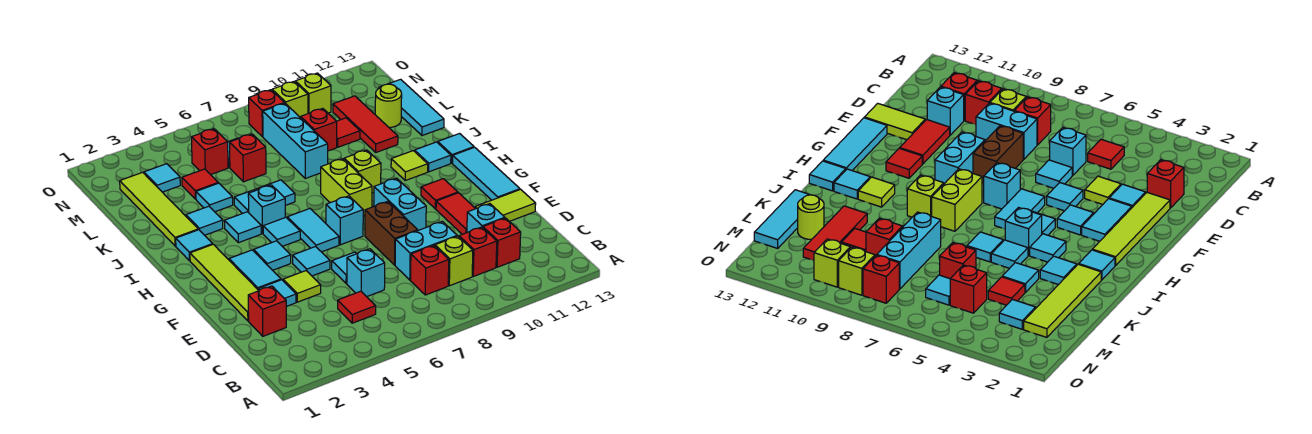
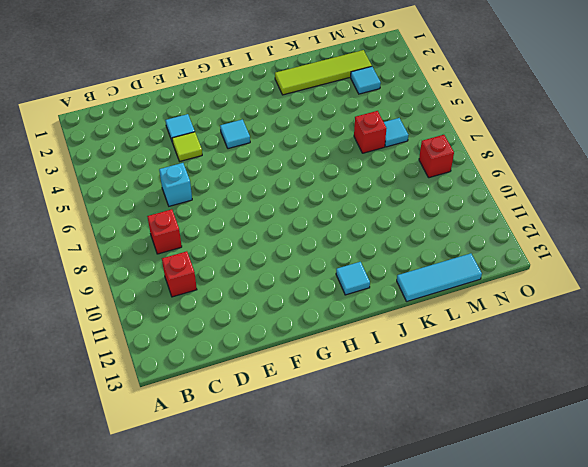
none -> red tile C5 level 1
none -> lime brick C9 level 1
none -> red brick C11 level 1
none -> red brick D2 level 1

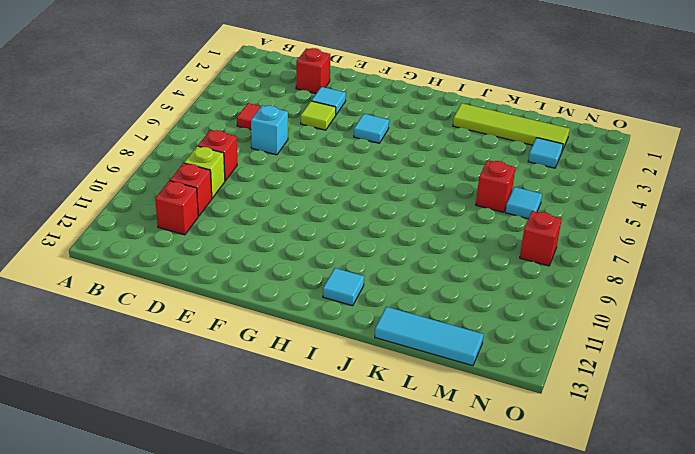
none -> cyan brick D8:D9 level 1
none -> cyan brick D11 level 1
none -> lime tile E2:H2 level 1
none -> cyan tile E6 level 1

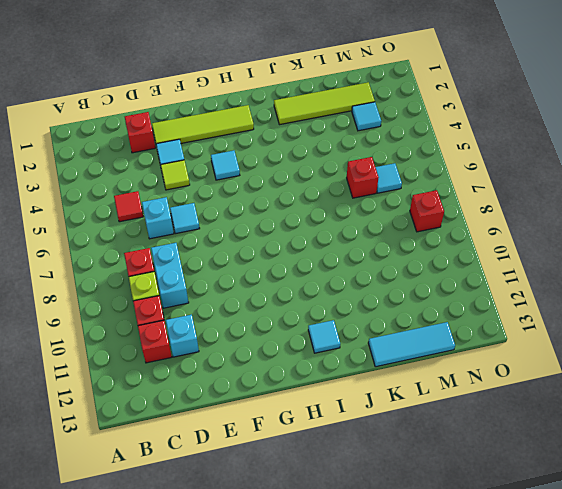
none -> brown brick E8:F8 level 1
none -> red tile E11:F11 level 1
none -> lime tile E12:E13 level 1
none -> cyan tile F3:G3 level 1

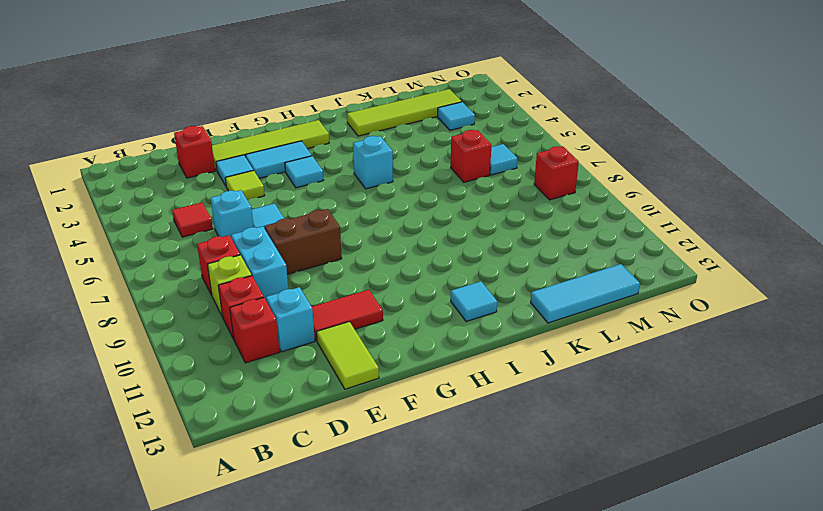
none -> cyan tile F5 level 1
none -> cyan brick F9:G9 level 1
none -> cyan tile F13:H13 level 1
none -> cyan tile G6:H6 level 1

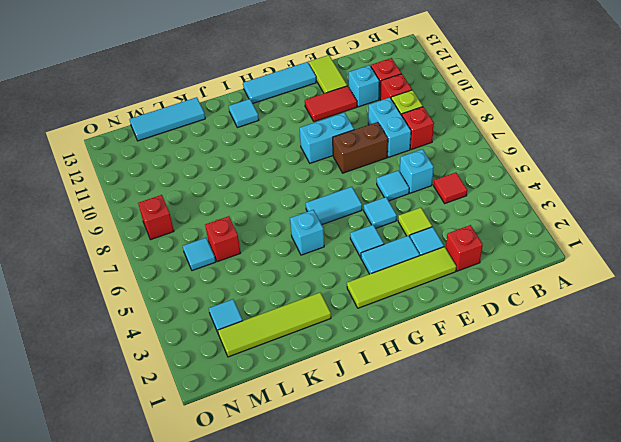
none -> cyan brick G7 level 1
none -> red tile G11 level 1
none -> cyan tile H5 level 1
none -> lime brick H8:I8 level 1

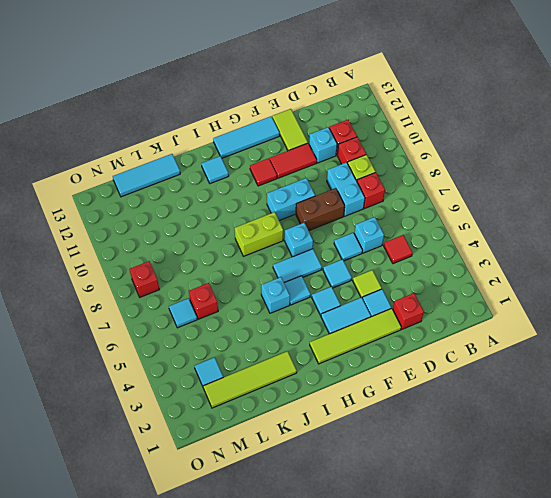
none -> cyan tile I2 level 1
none -> cyan tile I4 level 1
none -> lime brick I9 level 1
none -> lime tile I11 level 1

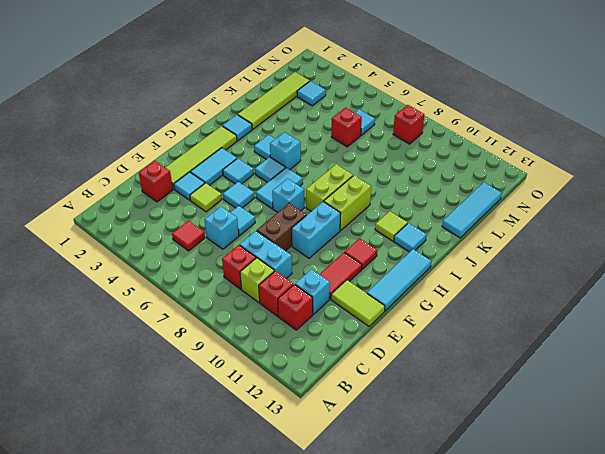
lime brick H9:I9 level 1 -> lime brick I9 level 1
none -> cyan tile I13 level 1
none -> cyan tile J3 level 1
none -> cyan tile J5 level 1
none -> cyan tile J6 level 1

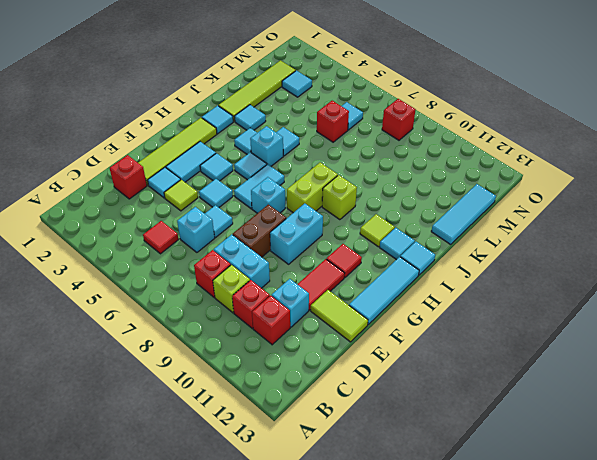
none -> cyan tile J6 level 1
none -> cyan tile K4 level 1
none -> cyan brick K8:M8 level 1
none -> red tile K11:M11 level 1

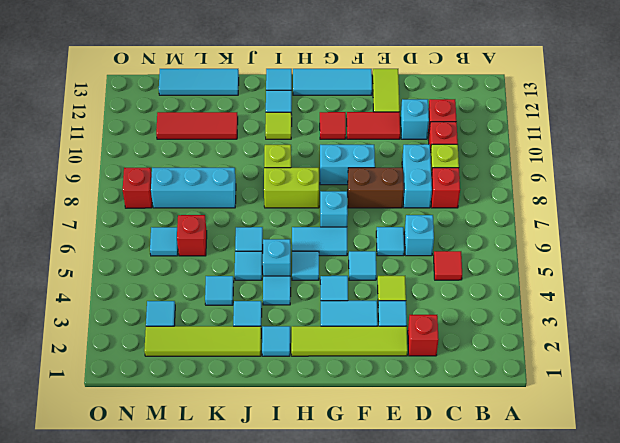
none -> red tile L4 level 1
none -> red brick L9 level 1
none -> red tile L10 level 1
none -> lime round brick L12 level 1

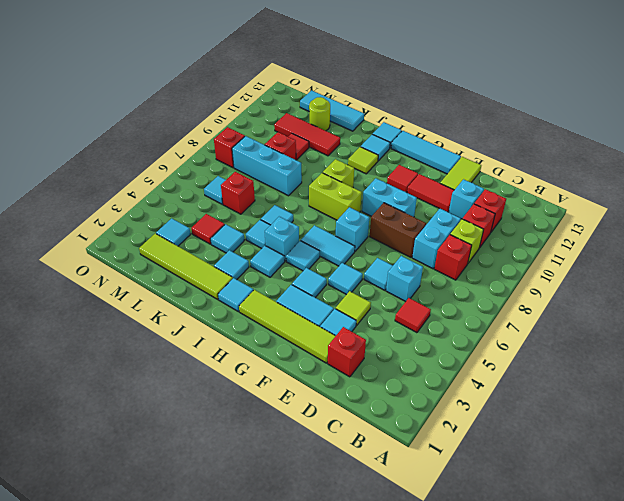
none -> red brick M5 level 1
none -> lime brick N9 level 1
none -> lime brick N10 level 1

